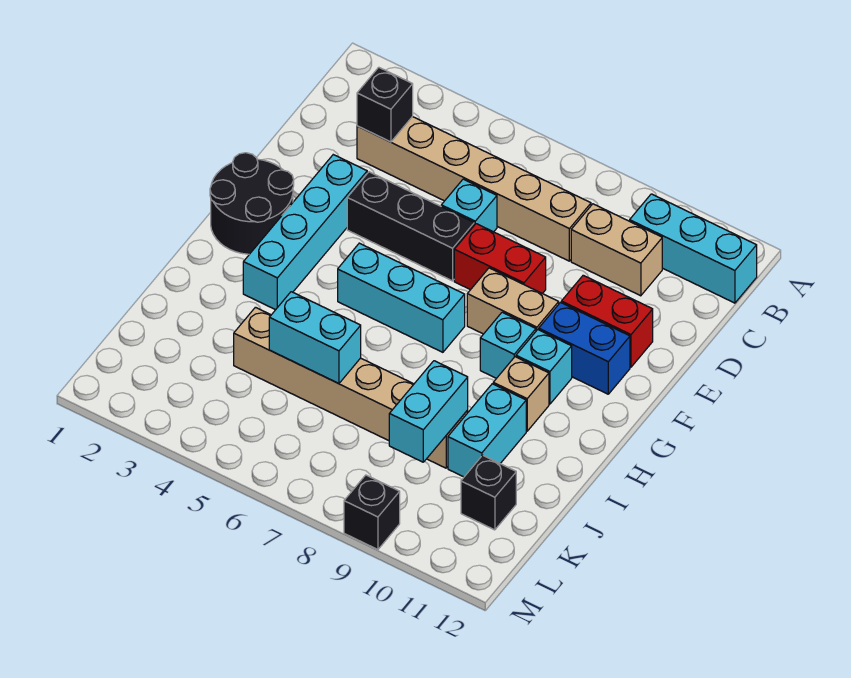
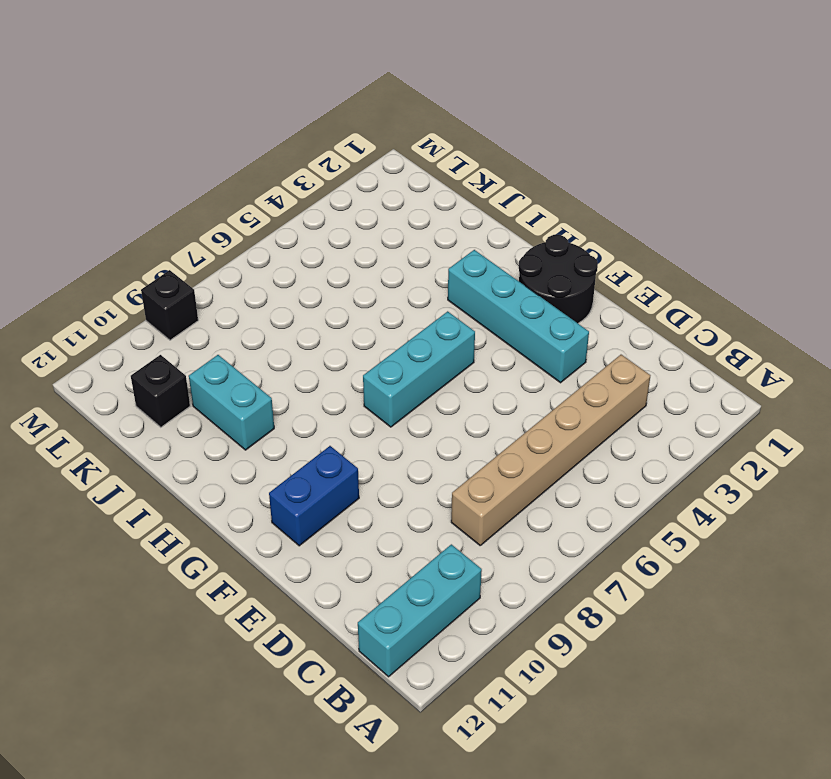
none -> tan brick C9:C10 level 1
none -> cyan brick D6 level 1
none -> black brick E4:E6 level 1

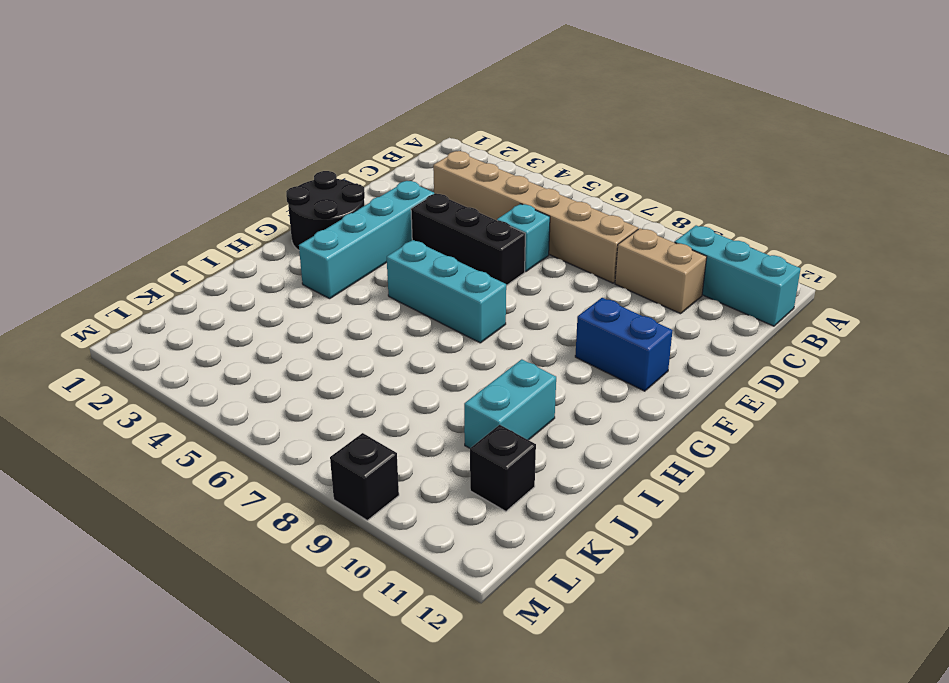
none -> red brick E7:E8 level 1
none -> red brick E10:E11 level 1
none -> tan brick F8:F9 level 1

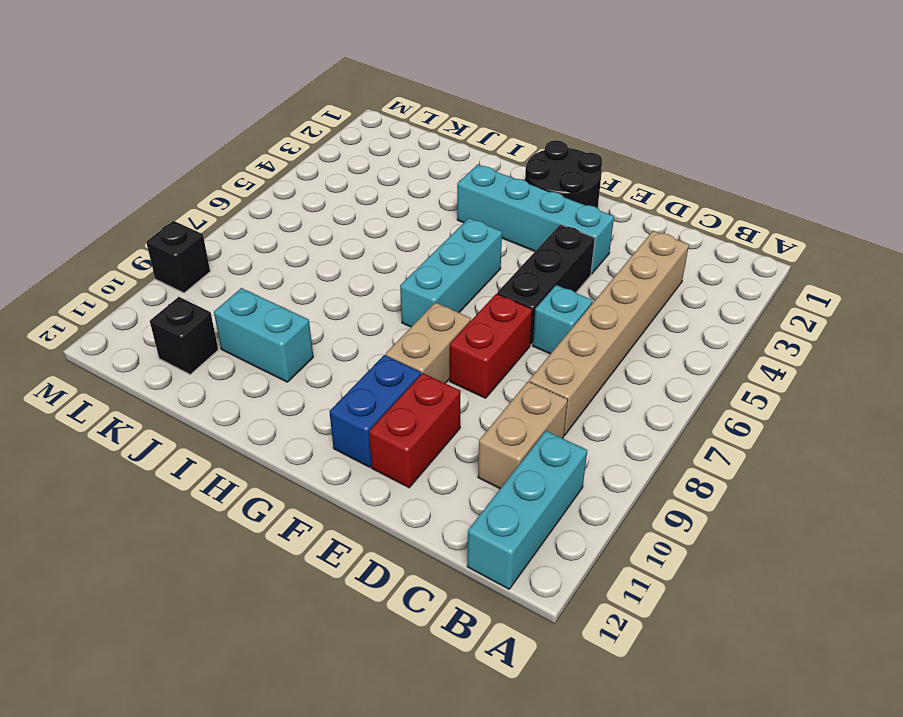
none -> cyan brick G9 level 1
none -> cyan brick G10 level 1
none -> tan brick H10 level 1

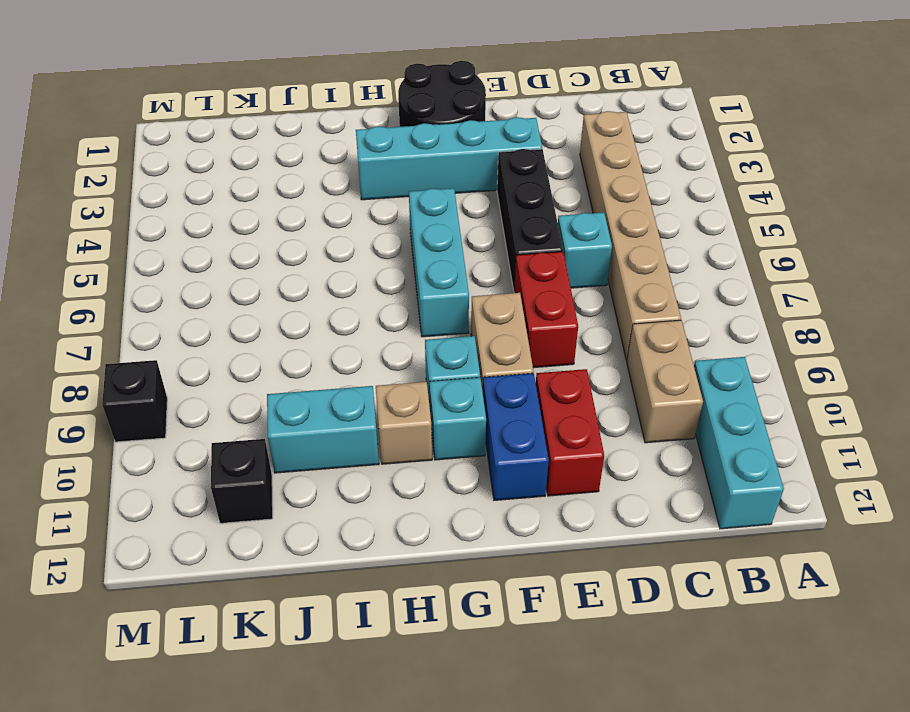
none -> tan brick J4:J9 level 1
none -> black brick C3 level 2
none -> cyan brick J5:J6 level 2

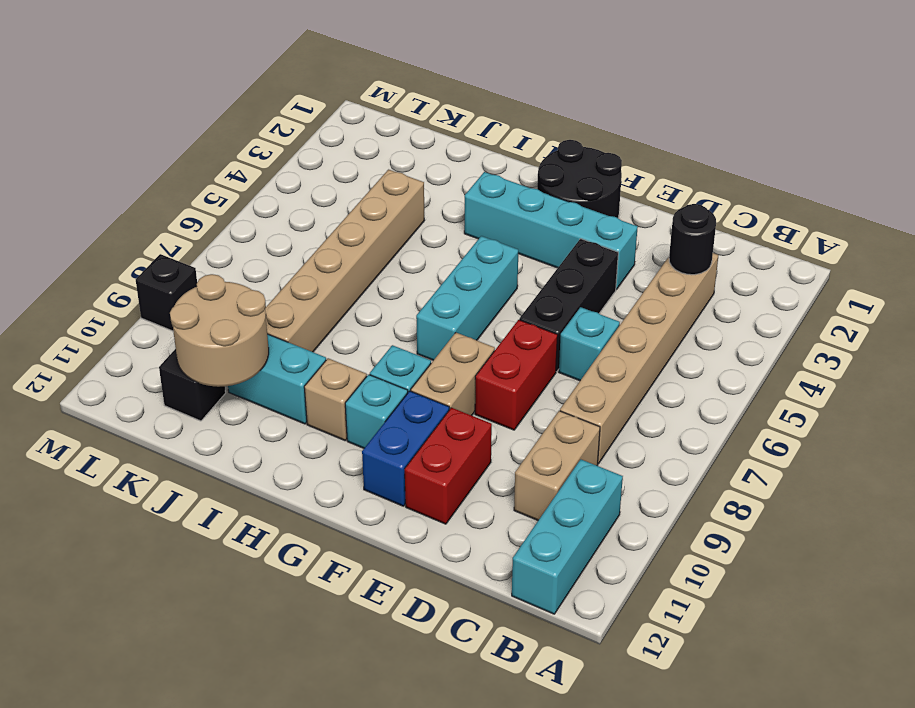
black round brick C3 level 2 -> black brick C3 level 2
tan round brick J10:K11 level 2 -> none
none -> cyan brick J5:J6 level 2
none -> cyan brick J9:K9 level 2

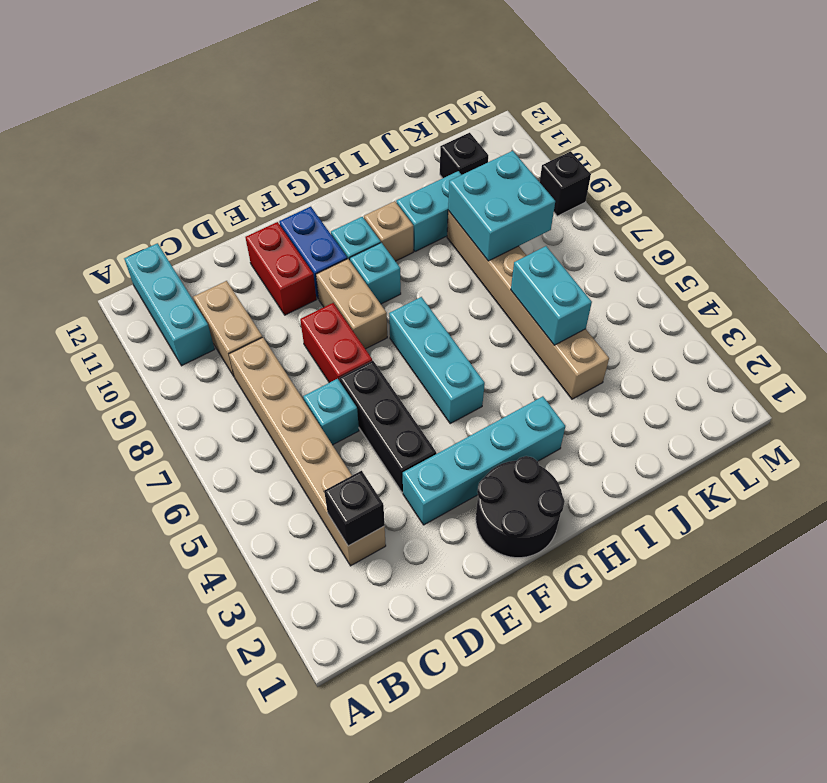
cyan brick J8:K9 level 2 -> cyan brick J9:K9 level 2

